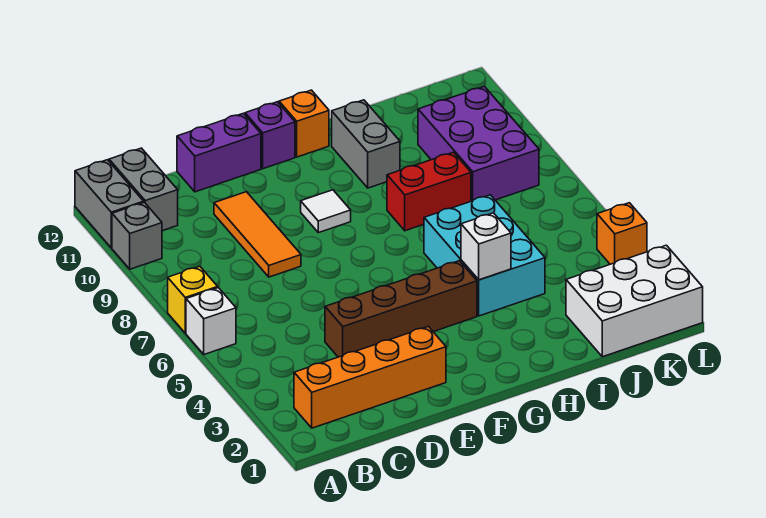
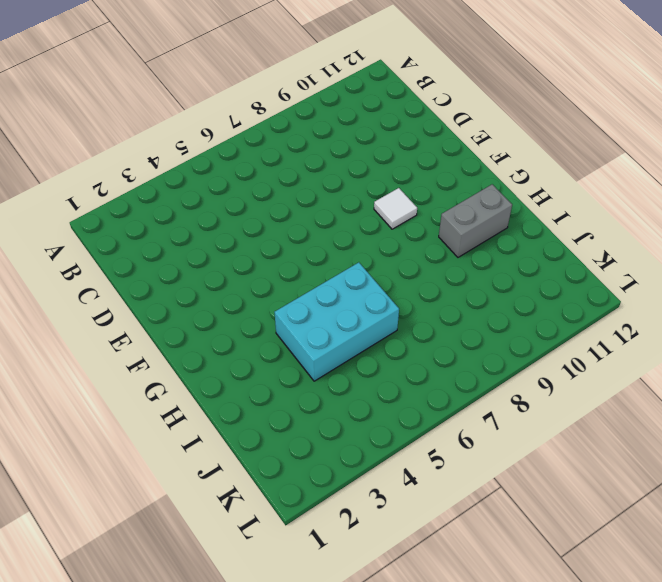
none -> white brick A6 level 1
none -> yellow brick A7 level 1
none -> grey brick A10 level 1

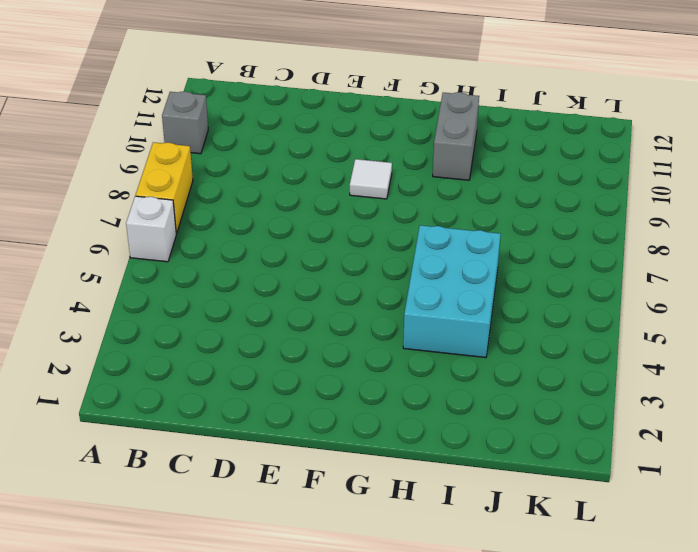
yellow brick A7:A8 level 1 -> yellow brick A7 level 1
none -> grey brick A11:A12 level 1
none -> orange brick B2:E2 level 1
none -> grey brick B11:B12 level 1

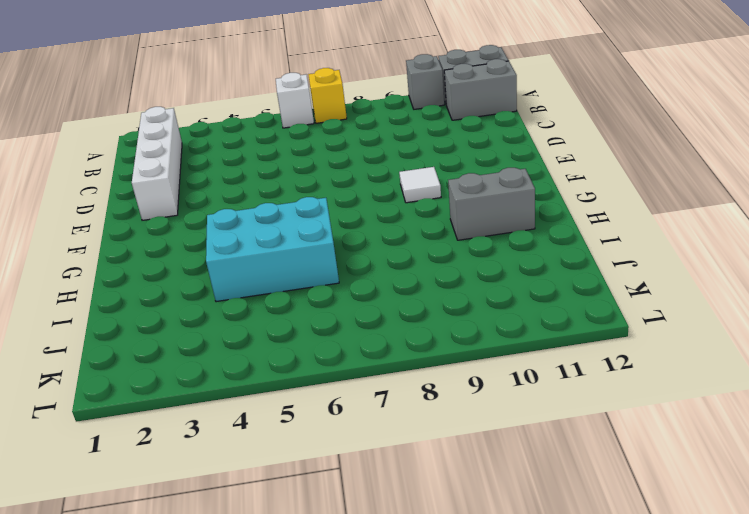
white brick B2:E2 level 1 -> orange brick B2:E2 level 1
none -> brown brick D4:G4 level 1
none -> orange tile D8:D10 level 1
none -> purple brick D12:E12 level 1

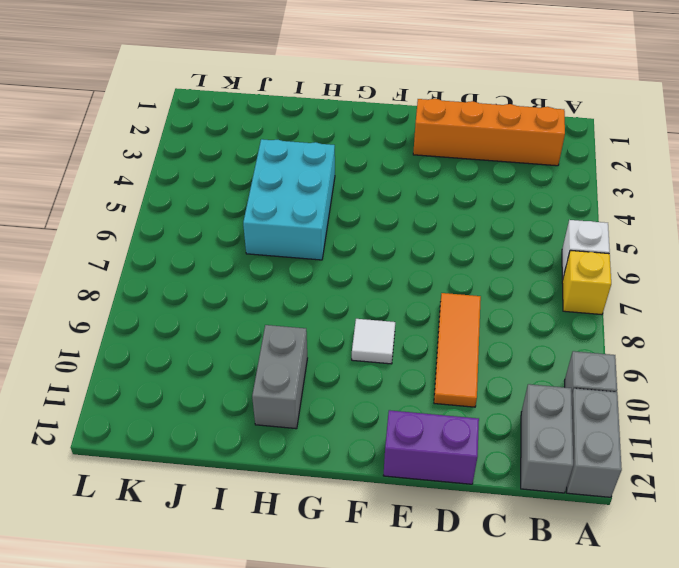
none -> brown brick D4:G4 level 1
none -> purple brick F12 level 1
none -> orange brick G12 level 1

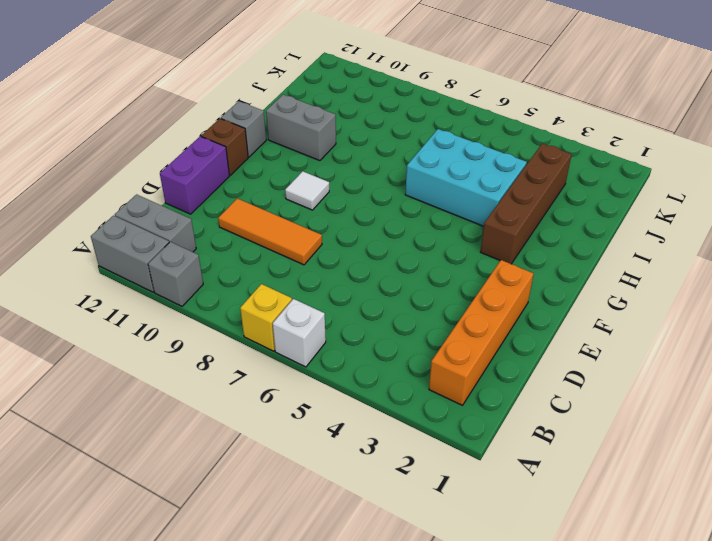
brown brick F12 level 1 -> purple brick F12 level 1
brown brick G3:J3 level 1 -> brown brick D4:G4 level 1
grey brick G12 level 1 -> orange brick G12 level 1
none -> red brick H8:I8 level 1
none -> white brick J1:L2 level 1
none -> purple brick J8:K10 level 1

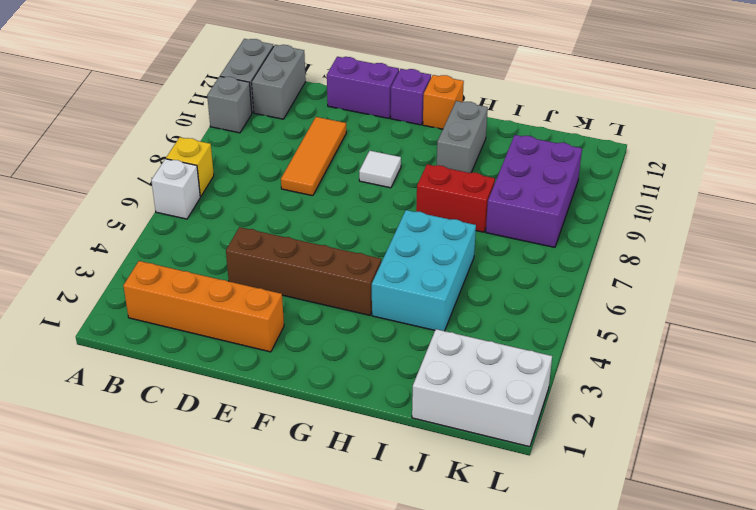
none -> orange brick L4 level 1
none -> white brick H4 level 2

